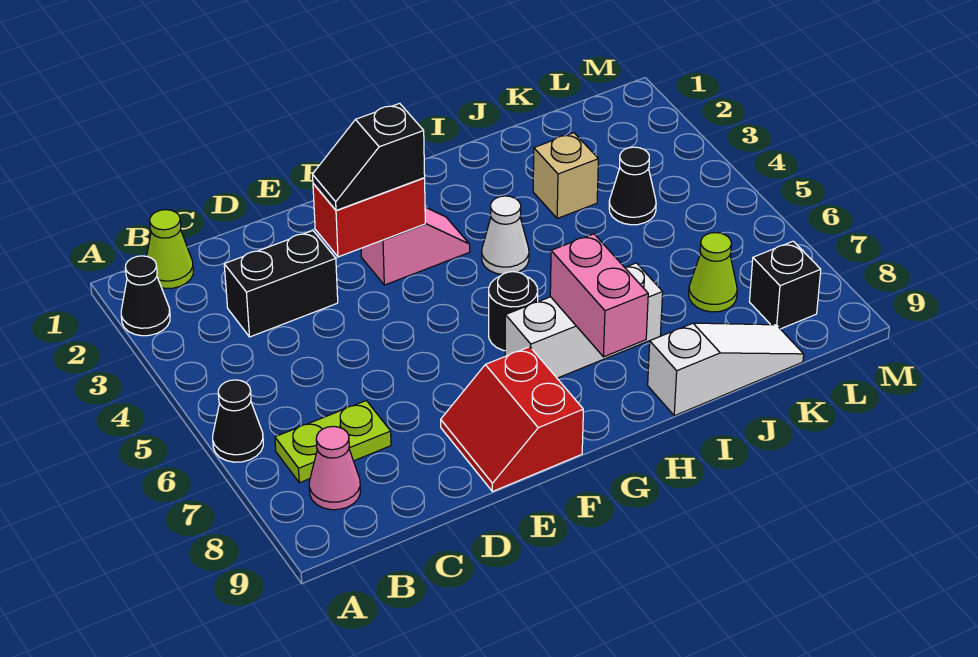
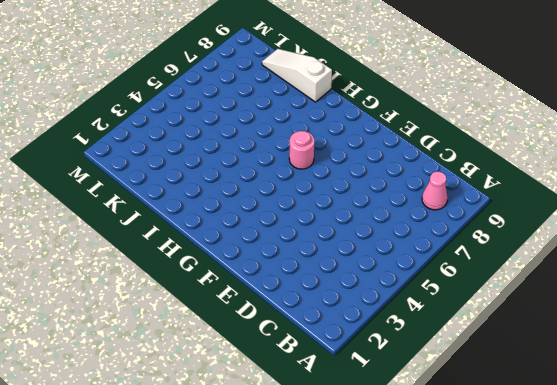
pink round brick G6 level 1 -> black round brick G6 level 1
none -> black cone A2 level 1
none -> black cone A6 level 1
none -> lime cone B1 level 1

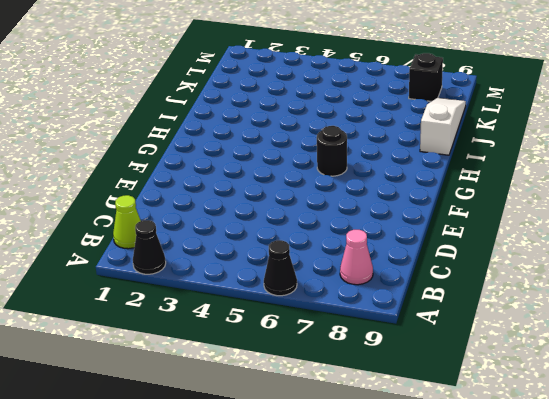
none -> lime plate B7:C7 level 1
none -> black brick C3:D3 level 1
none -> red slope E8:F9 level 1 top F

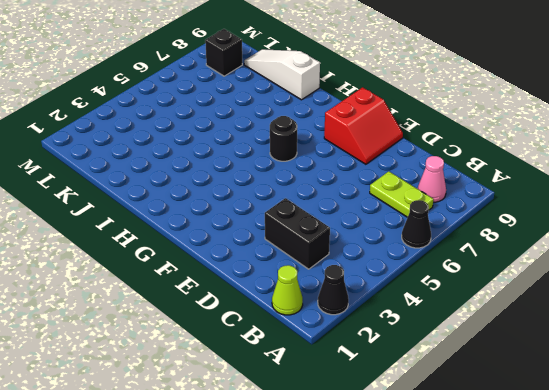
none -> pink slope F3:G3 level 1 top F
none -> white brick G7:I7 level 1
none -> white cone H4 level 1

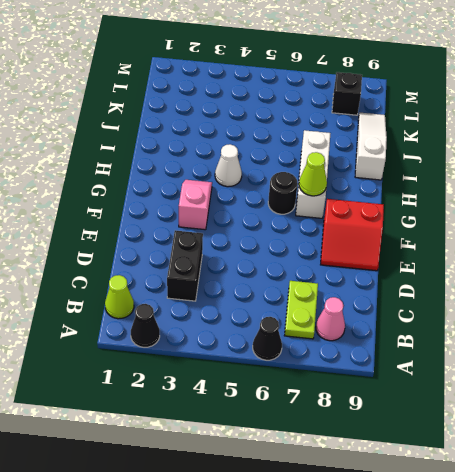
lime cone G7 level 2 -> lime cone K7 level 1
none -> tan brick J3 level 1
none -> black cone K4 level 1
none -> red brick E3:F3 level 2

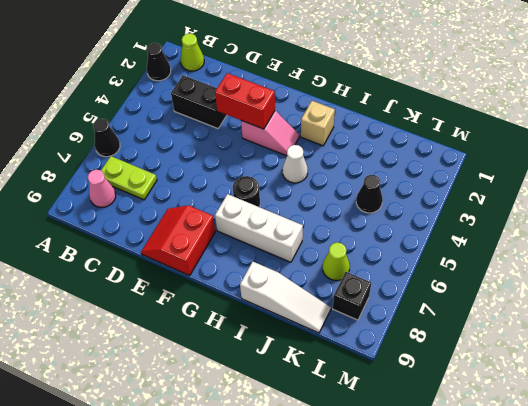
tan brick H2 level 1 -> tan brick J3 level 1
none -> pink brick H7:H8 level 2
none -> black slope E3:F3 level 3 top F

